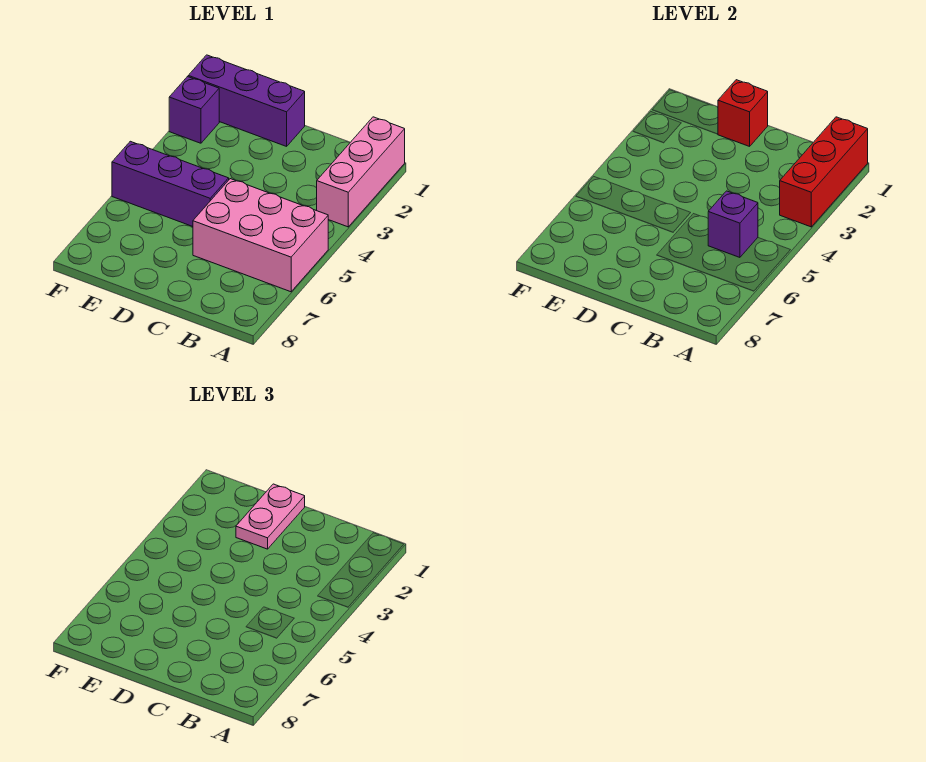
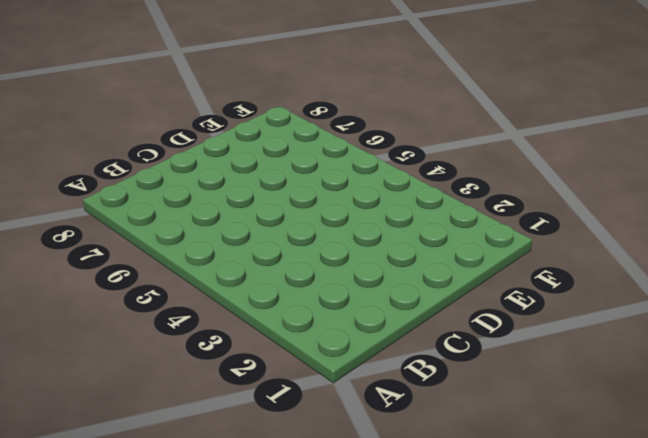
none -> pink brick A1:A3 level 1
none -> pink brick A5:C6 level 1

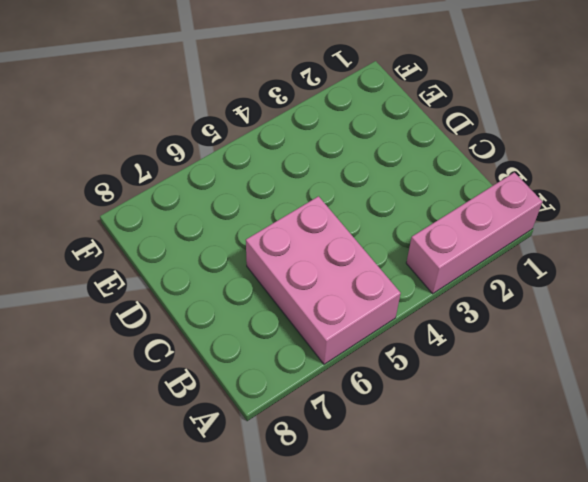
none -> purple brick D1:F1 level 1
none -> purple brick D5:F5 level 1

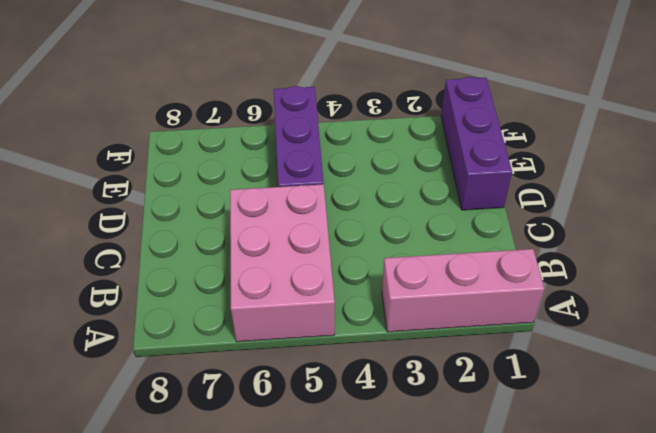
none -> purple brick F2 level 1
none -> red brick A1:A3 level 2

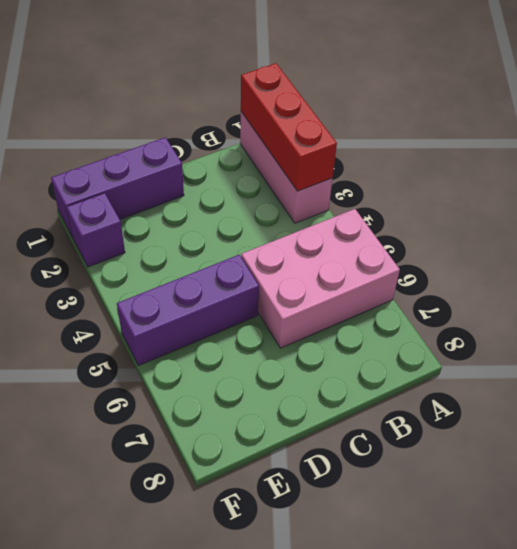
none -> purple brick B5 level 2
none -> red brick D1 level 2

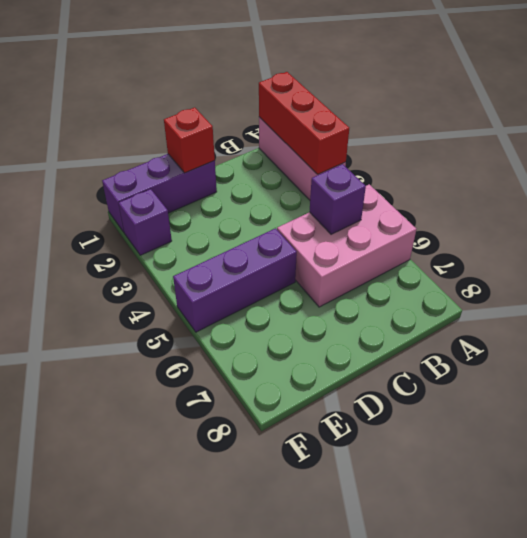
none -> pink plate D1:D2 level 3

